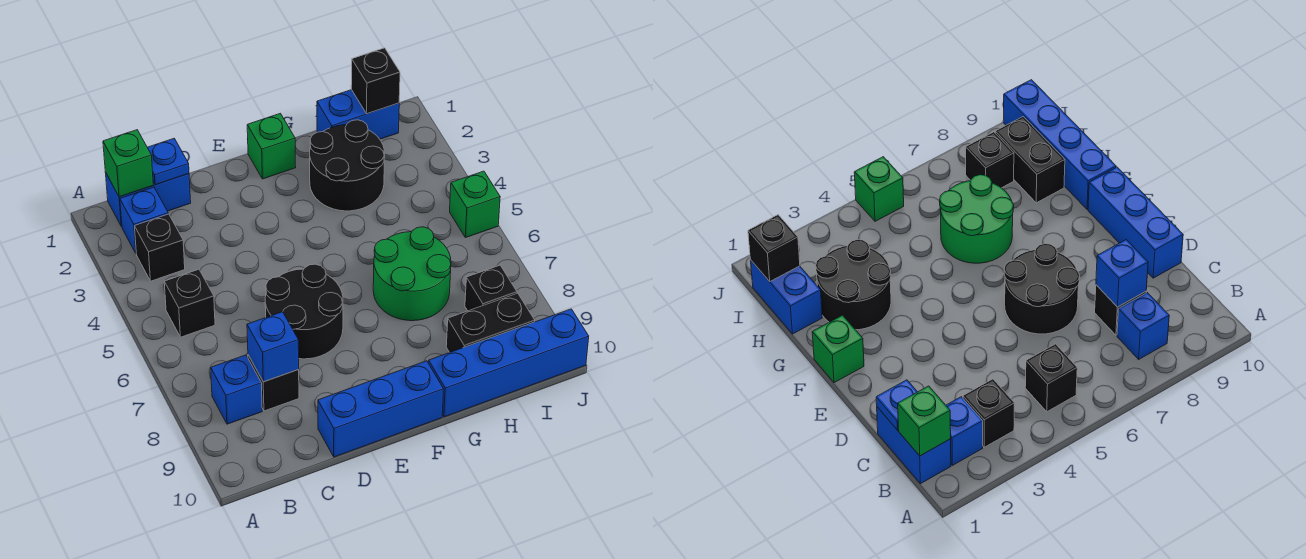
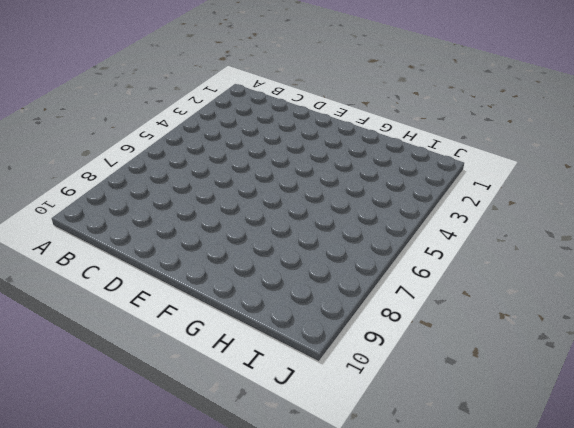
none -> blue brick B1:C1 level 1
none -> blue brick B2 level 1
none -> black brick B3 level 1

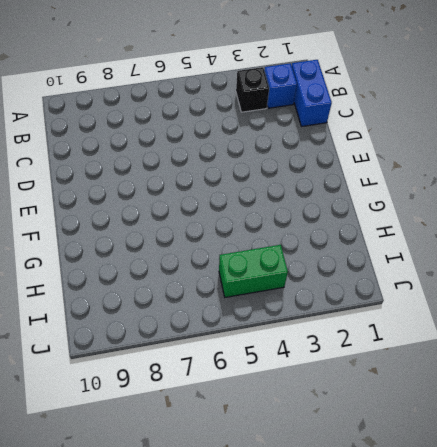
green brick I4:I5 level 1 -> none
none -> black brick B5 level 1
none -> blue brick B8 level 1
none -> black brick C8 level 1

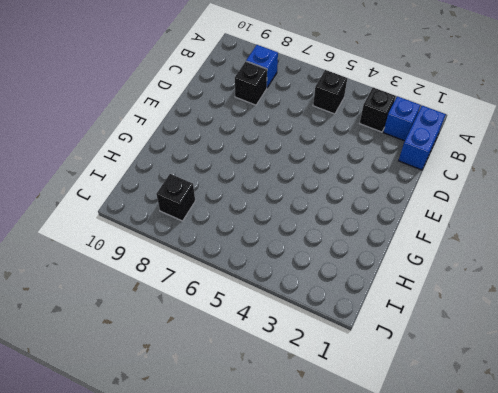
none -> black round brick D6:E7 level 1
none -> blue brick D10:F10 level 1
none -> green brick F1 level 1

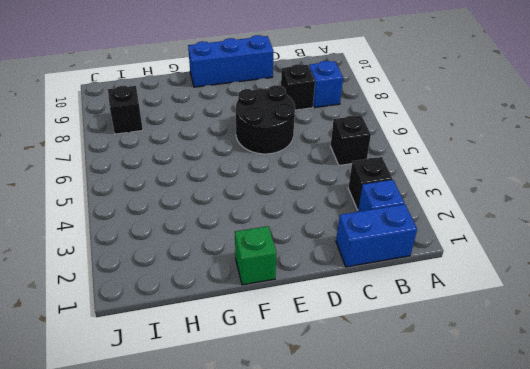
none -> black round brick G2:H3 level 1
none -> green round brick G6:H7 level 1
none -> blue brick G10:J10 level 1

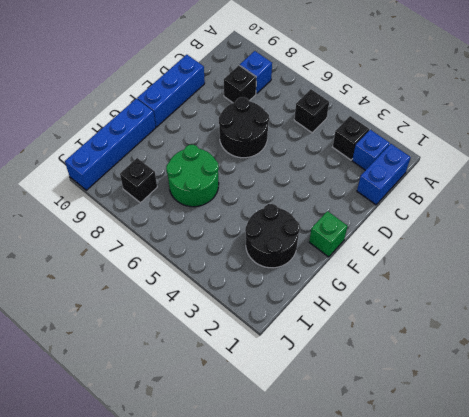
none -> blue brick H1:I1 level 1
none -> black brick H9:I9 level 1
none -> green brick J5 level 1

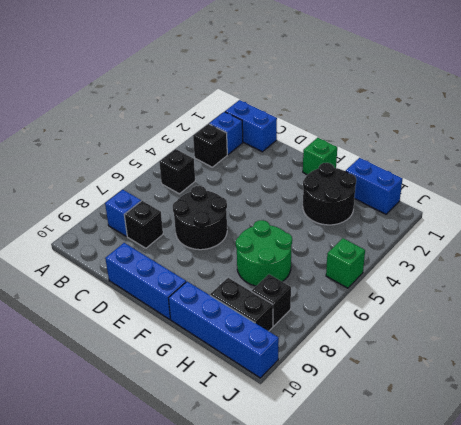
none -> green brick B1 level 2
none -> blue plate C1 level 2
none -> blue brick C8 level 2

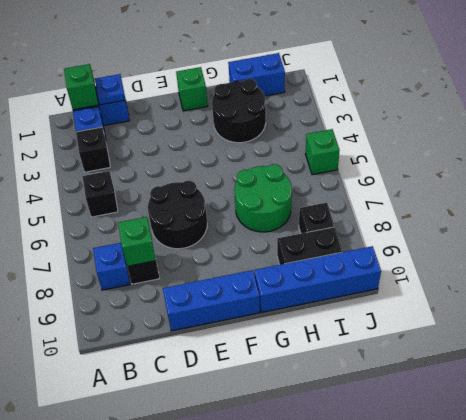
green brick C8 level 2 -> blue brick C8 level 2
none -> black brick I1 level 2

